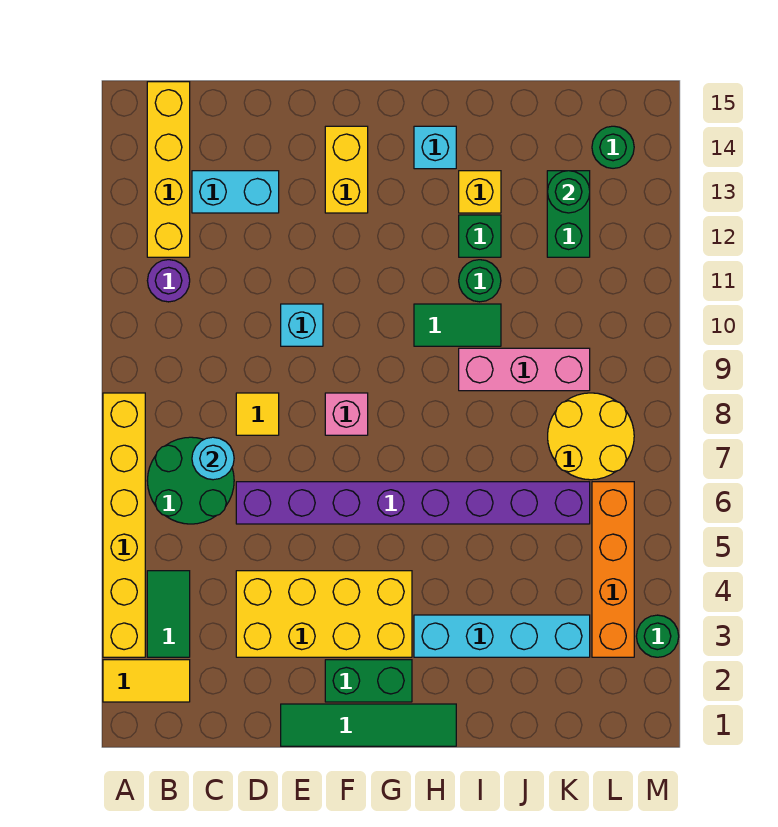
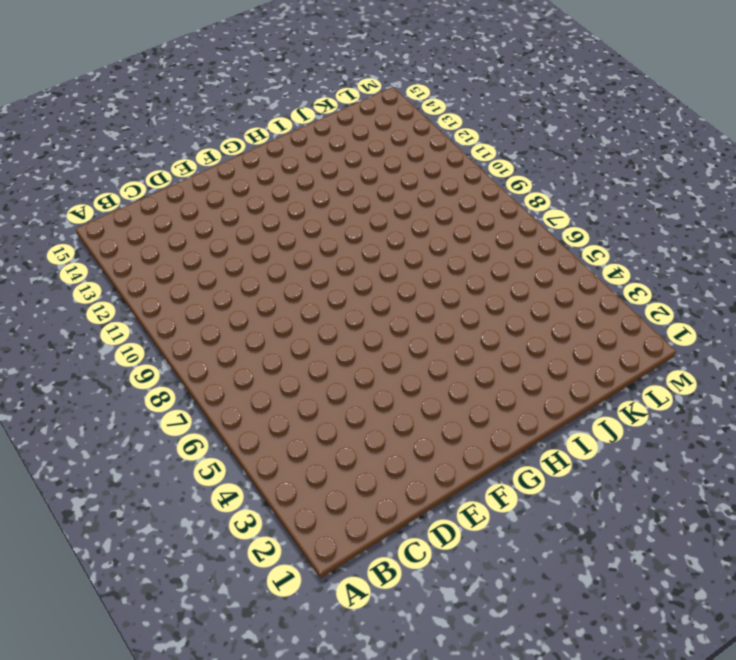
none -> yellow tile A2:B2 level 1
none -> yellow brick A3:A8 level 1
none -> green tile B3:B4 level 1

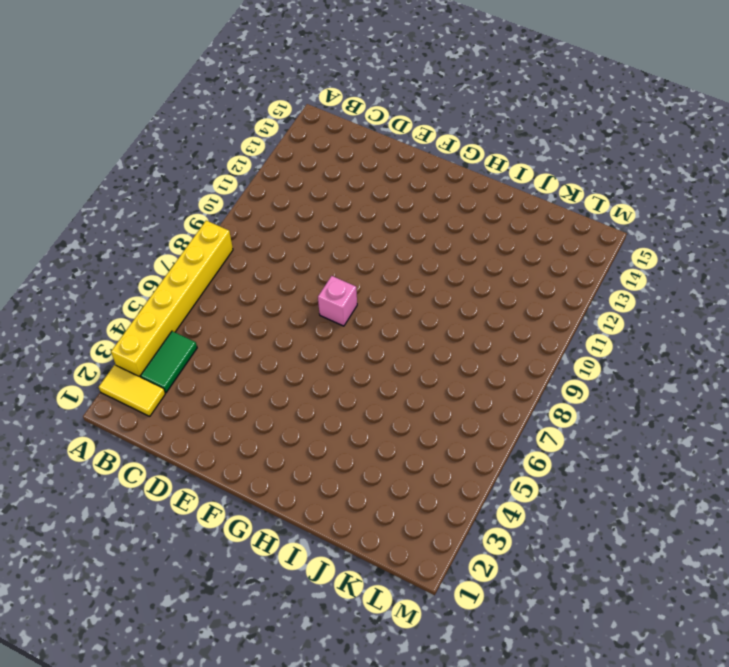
none -> green round brick B6:C7 level 1
none -> purple round brick B11 level 1
none -> yellow brick B12:B15 level 1

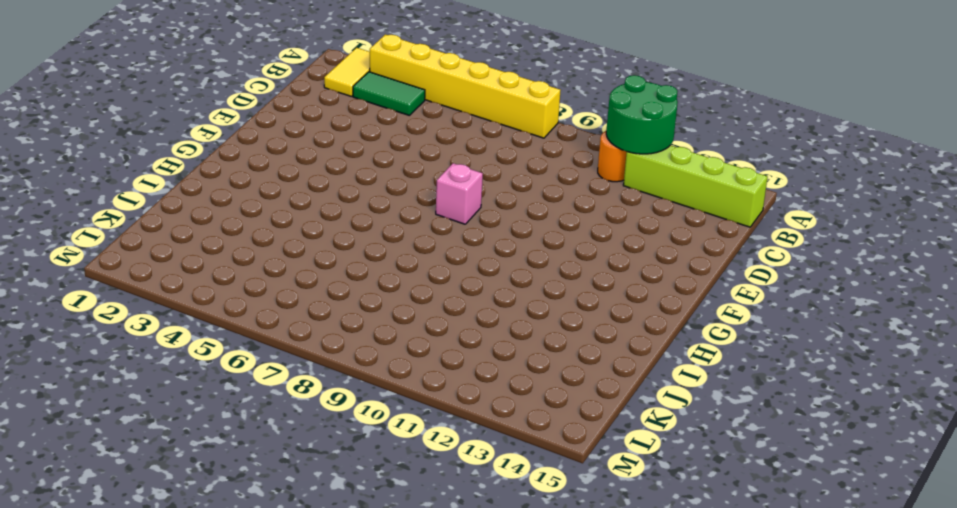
green round brick A11:B12 level 2 -> green round brick B6:C7 level 1
orange round brick B11 level 1 -> purple round brick B11 level 1
lime brick B12:B15 level 1 -> yellow brick B12:B15 level 1
none -> cyan brick C13:D13 level 1
none -> yellow brick D3:G4 level 1
none -> purple brick D6:K6 level 1

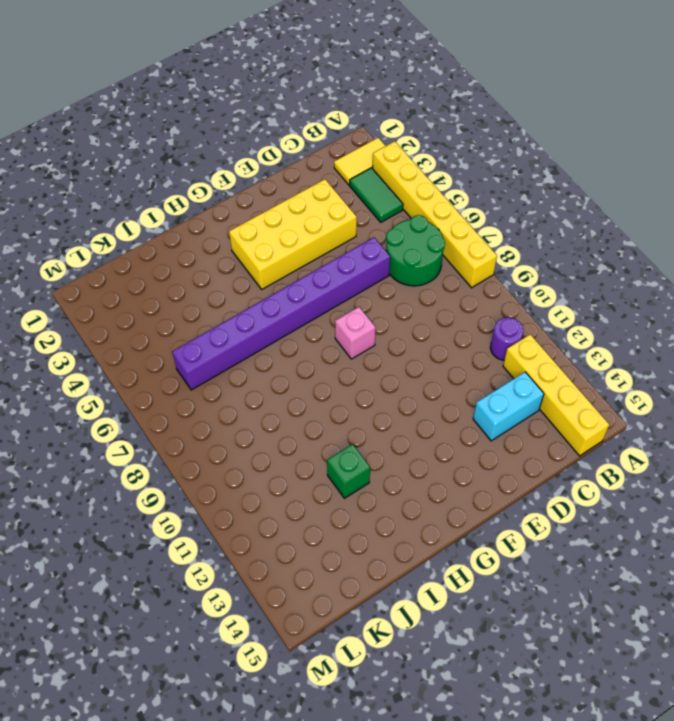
none -> yellow tile D8 level 1
none -> green tile E1:H1 level 1
none -> cyan brick E10 level 1

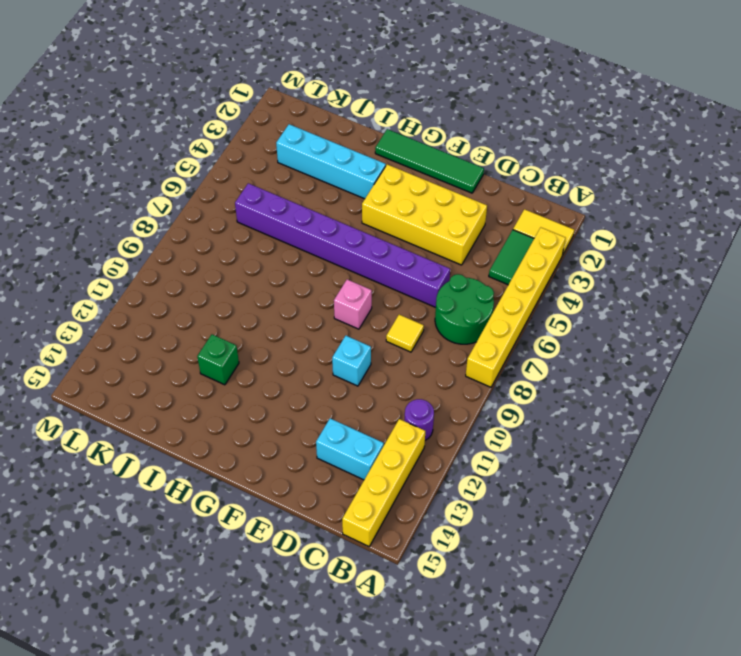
none -> green brick F2:G2 level 1
none -> yellow brick F13:F14 level 1
none -> green tile H10:I10 level 1

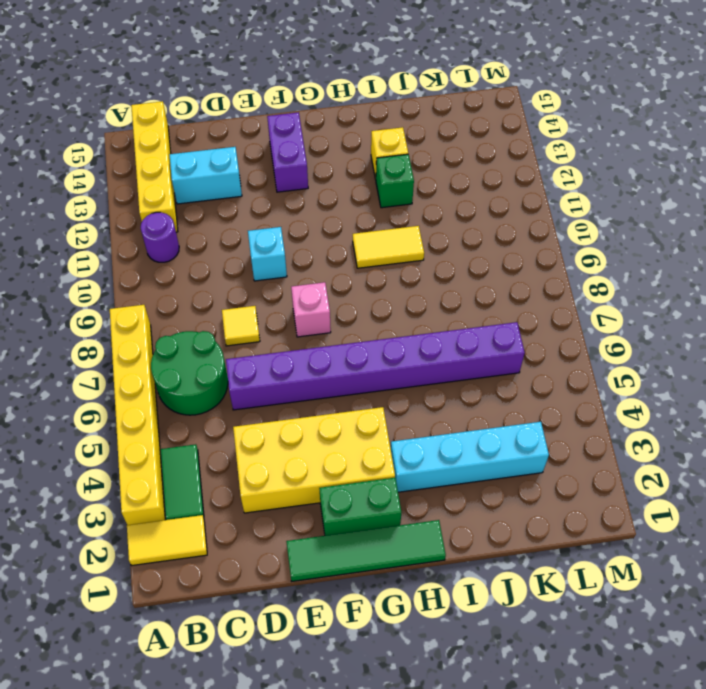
purple brick F13:F14 level 1 -> yellow brick F13:F14 level 1
yellow tile H10:I10 level 1 -> green tile H10:I10 level 1
none -> cyan brick H14 level 1
none -> pink brick I9:K9 level 1
none -> green round brick I11 level 1

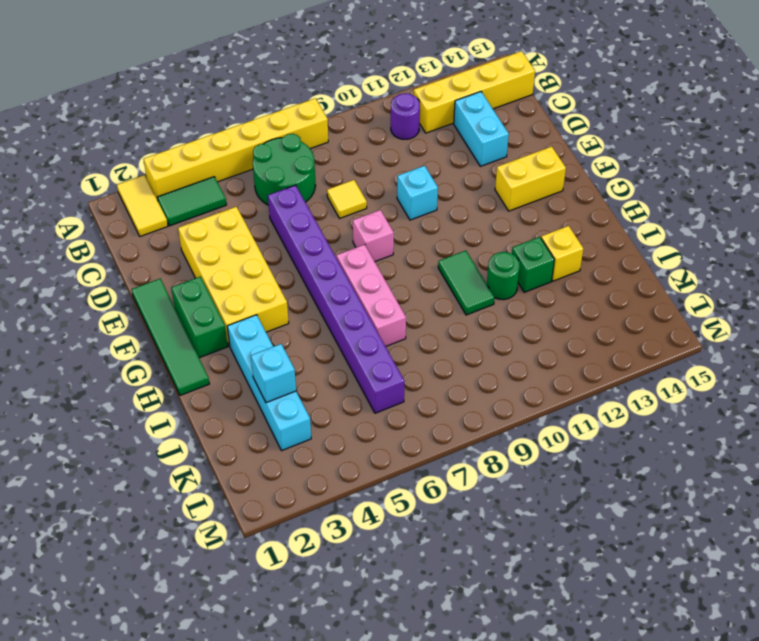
pink brick G7:I7 level 1 -> pink brick I9:K9 level 1
cyan brick J3 level 2 -> cyan brick H14 level 1
none -> yellow round brick K7:L8 level 1
none -> green brick K12:K13 level 1
none -> orange brick L3:L6 level 1

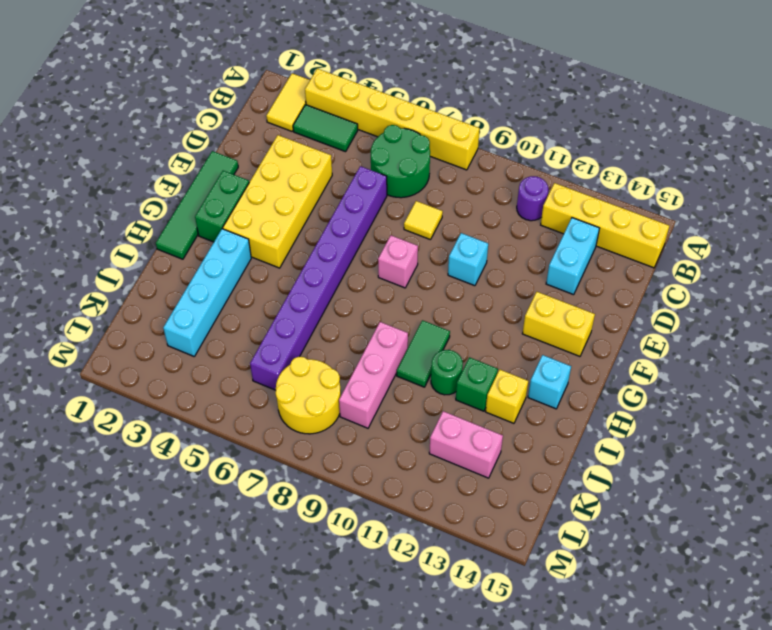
pink brick K12:K13 level 1 -> green brick K12:K13 level 1
none -> orange brick L3:L6 level 1
none -> green round brick L14 level 1
none -> green round brick M3 level 1

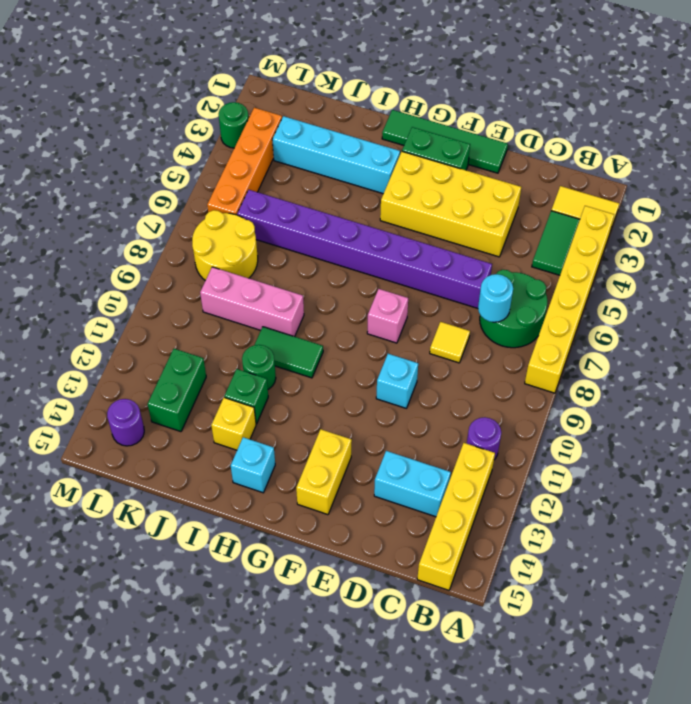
purple round brick L14 level 1 -> green round brick L14 level 1
none -> green round brick K13 level 2

